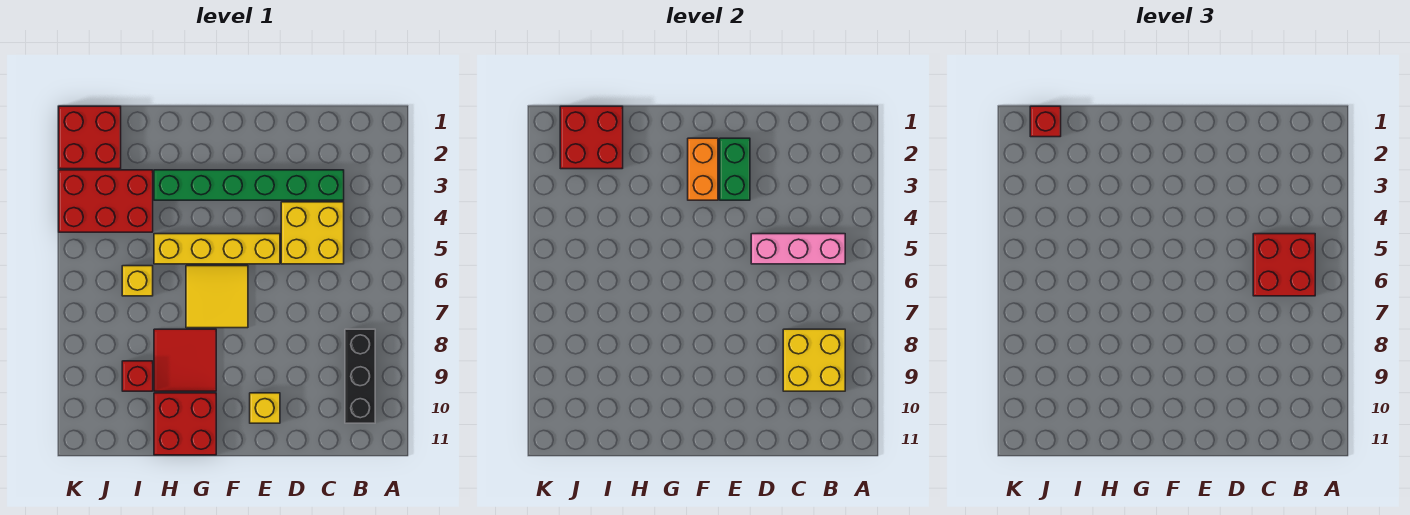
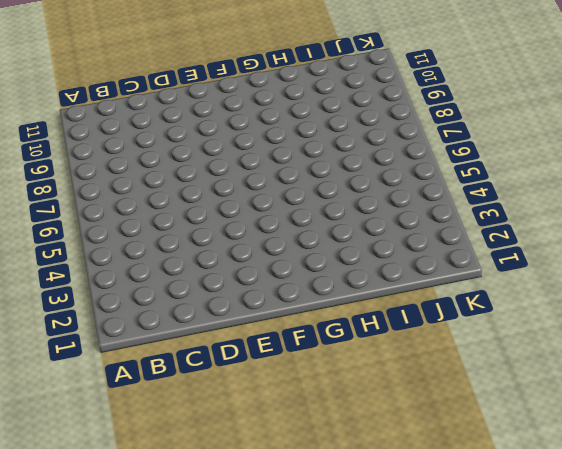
none -> black brick B8:B10 level 1
none -> green brick C3:H3 level 1
none -> yellow brick C4:D5 level 1

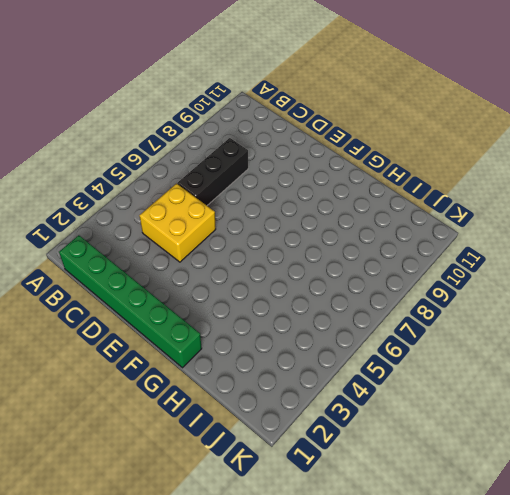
green brick B1:G1 level 1 -> green brick C3:H3 level 1
black brick C6:C8 level 1 -> black brick B8:B10 level 1
none -> yellow brick E5:H5 level 1
none -> yellow brick E10 level 1
none -> yellow tile F6:G7 level 1

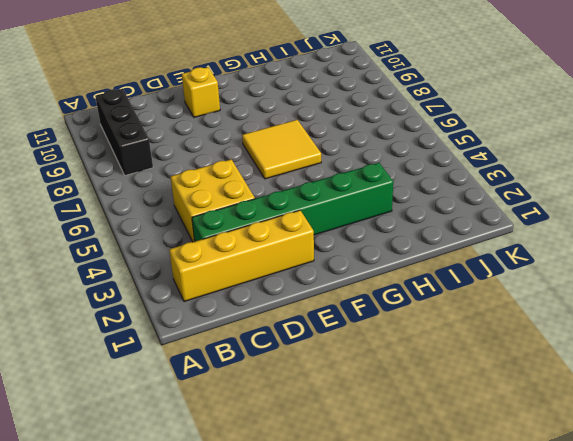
yellow brick B2:E2 level 1 -> yellow brick E5:H5 level 1
none -> red tile G8:H9 level 1
none -> red brick G10:H11 level 1
none -> red brick I3:K4 level 1

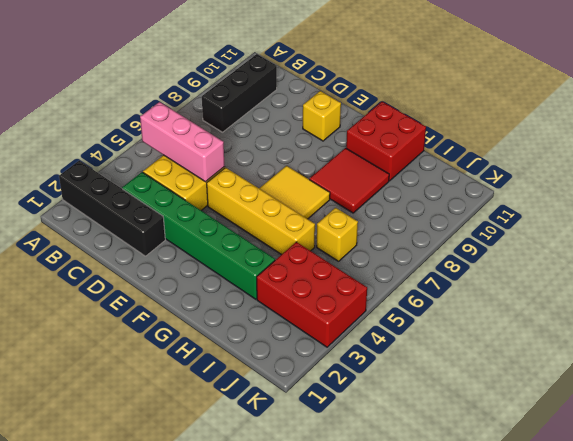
black brick A2:D2 level 1 -> none
none -> red brick I9 level 1
none -> red brick J1:K2 level 1
none -> yellow brick B8:C9 level 2

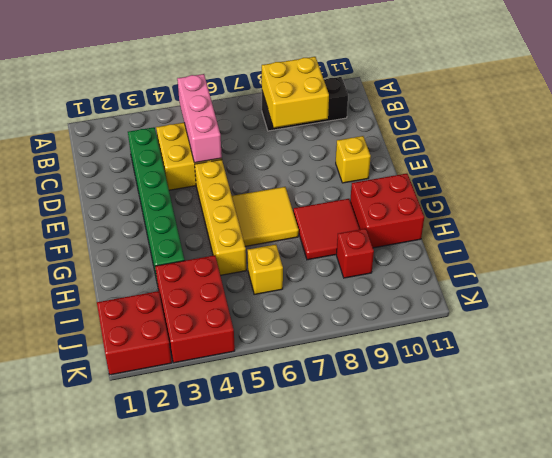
none -> green brick E2:E3 level 2
none -> orange brick F2:F3 level 2
none -> red brick I1:J2 level 2

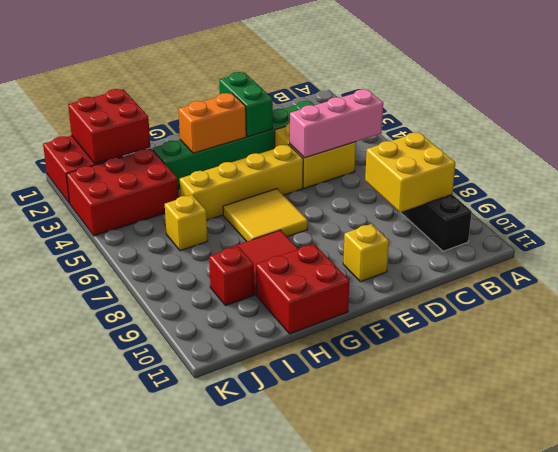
orange brick F3:G3 level 2 -> orange brick F2:F3 level 2
none -> red brick B5:C6 level 3
none -> red brick J1 level 3

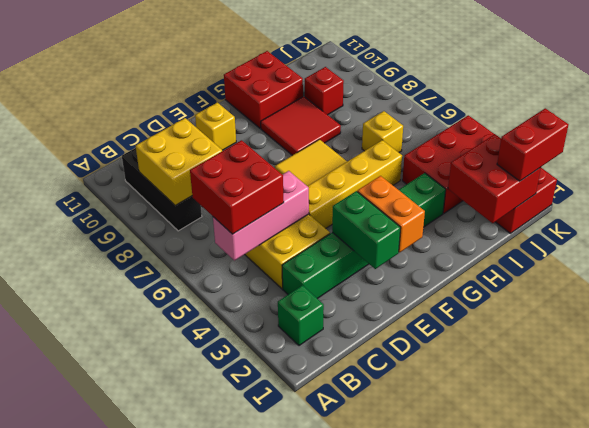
green brick B2 level 1 -> none
red brick J1:K1 level 3 -> red brick J1 level 3

